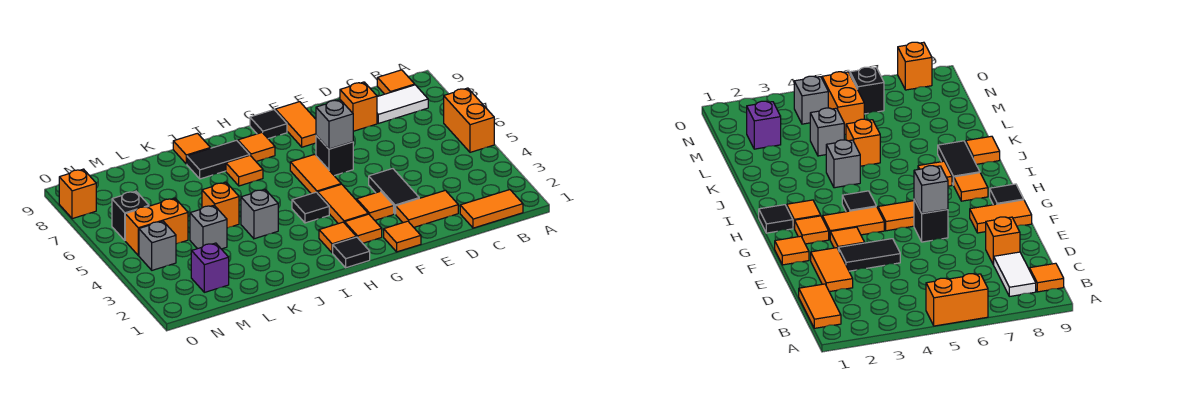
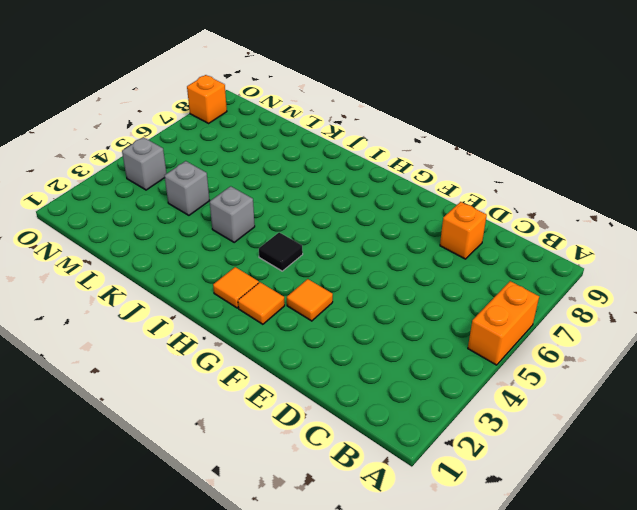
none -> orange tile B1:C1 level 1
none -> white tile B8:C8 level 1
none -> orange tile B9 level 1
none -> orange tile D2:E2 level 1

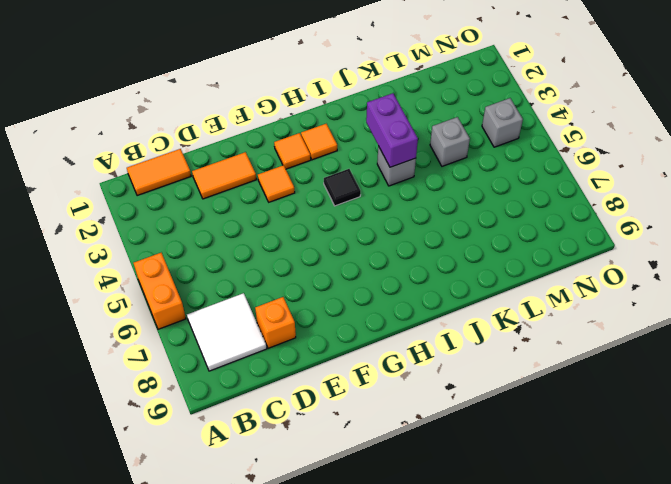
white tile B7:C8 level 1 -> white tile B8:C8 level 1
purple brick J3:J4 level 2 -> none
none -> orange tile B9 level 1
none -> black tile E3:E4 level 1
none -> orange tile F1 level 1
none -> black brick F6 level 1

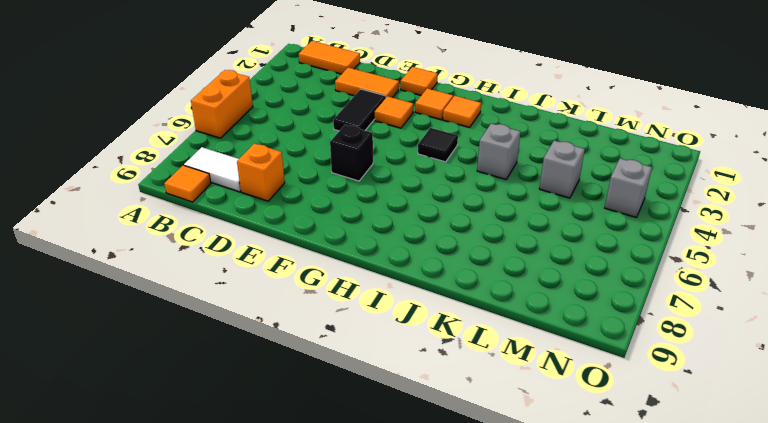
none -> orange tile F8:F9 level 1
none -> orange tile G3:G4 level 1
none -> orange tile G5:G6 level 1
none -> black tile G9 level 1

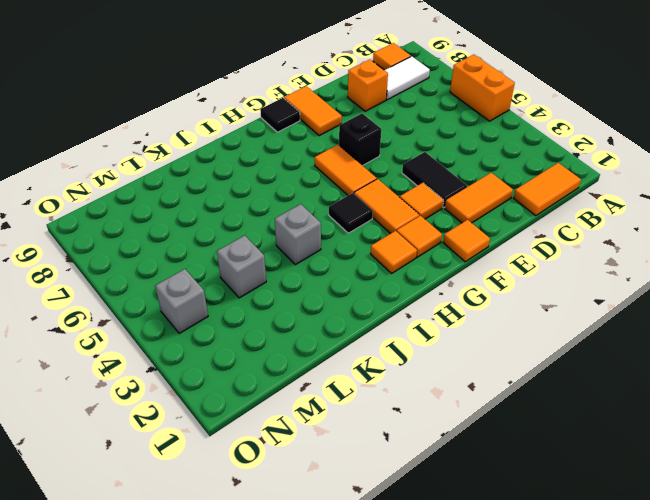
none -> black tile H1 level 1
none -> orange tile H8 level 1
none -> orange tile I7 level 1
none -> black tile I8:J8 level 1

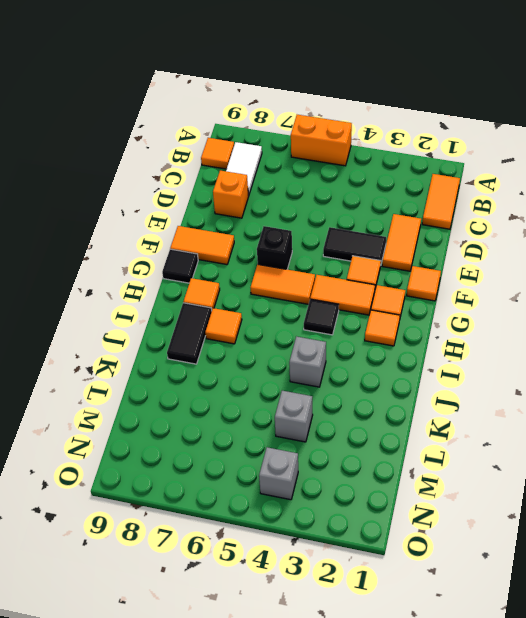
none -> black tile H1 level 1
none -> orange tile J9 level 1
none -> orange brick K5 level 1
none -> purple brick M2 level 1

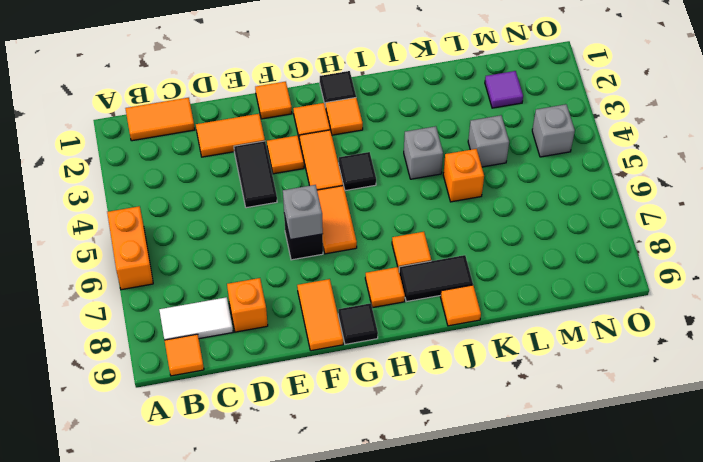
purple tile M2 level 1 -> purple brick M2 level 1
none -> orange brick M5:N5 level 1
none -> black brick N6 level 1
none -> orange brick O8 level 1

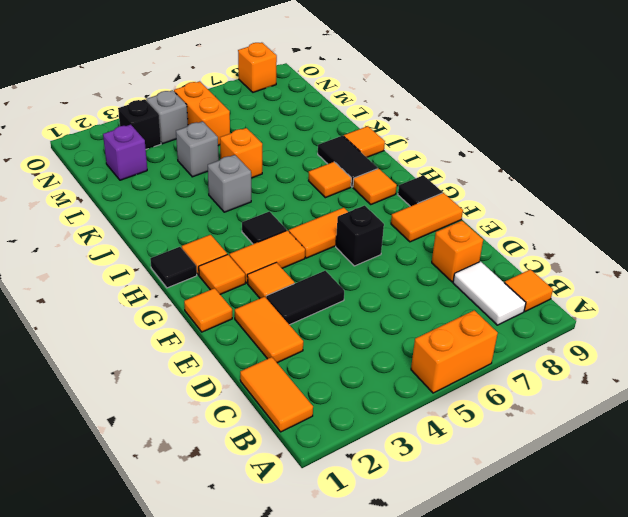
black brick N3 level 1 -> black brick N6 level 1
none -> grey brick F6 level 2

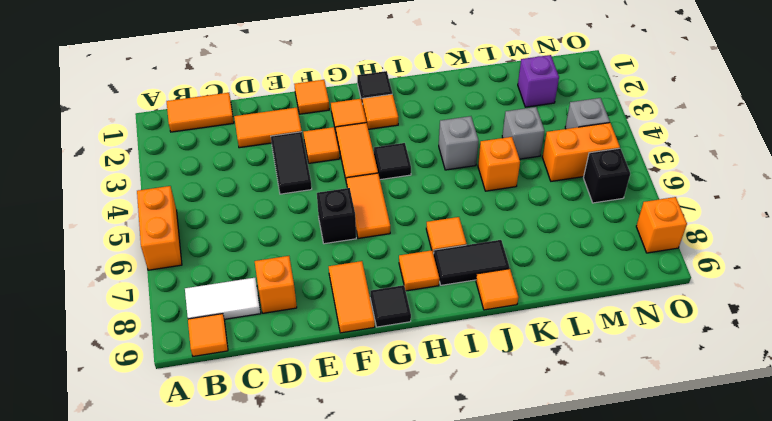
none -> grey brick F6 level 2

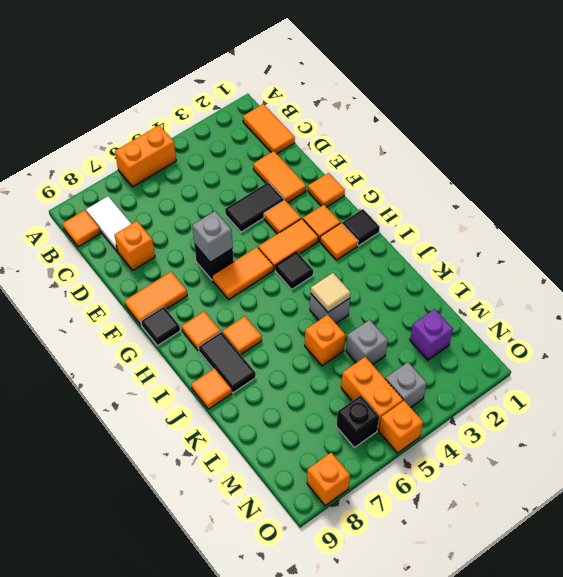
tan tile J4 level 2 -> none
orange brick O5 level 1 -> none

